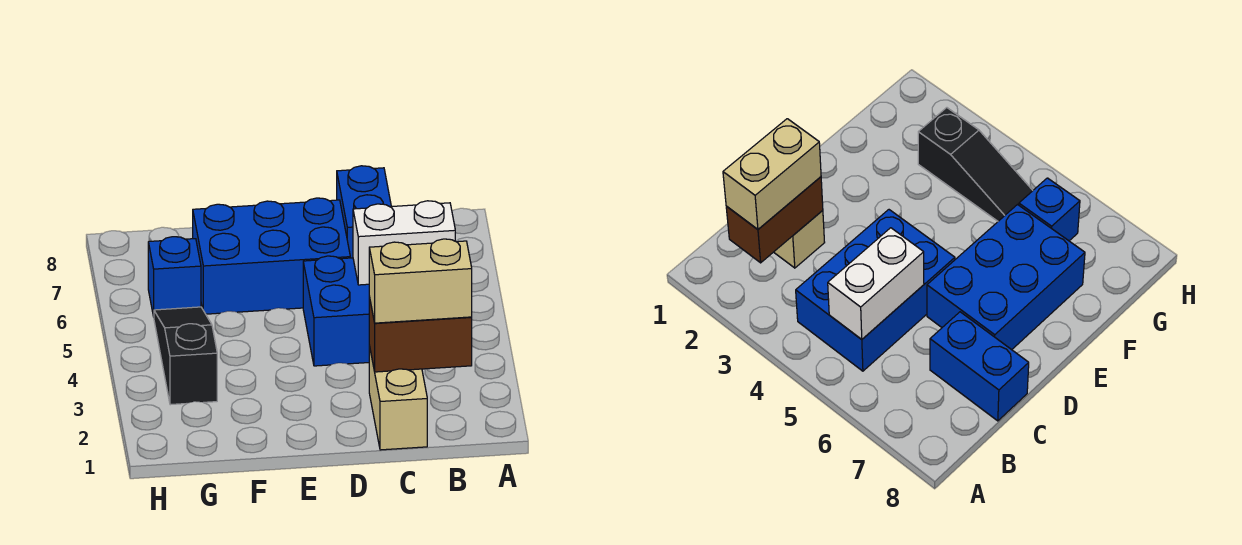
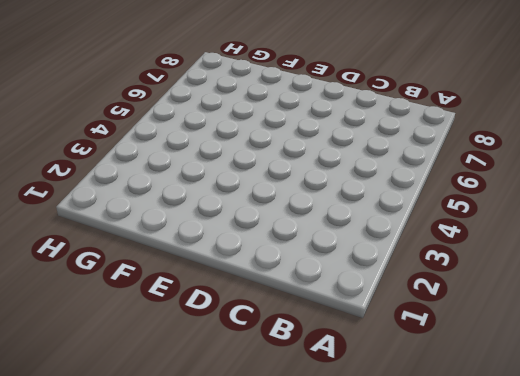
none -> blue brick B4:D5 level 1
none -> tan brick C1:C2 level 1

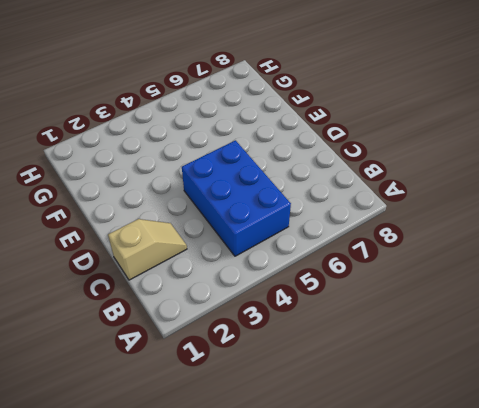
tan slope C1:C2 level 1 top 1 -> tan brick C1:C2 level 1
none -> blue brick C7:C8 level 1
none -> blue brick D6:F7 level 1

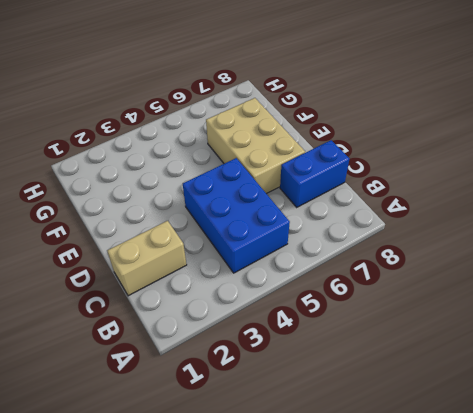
tan brick D6:F7 level 1 -> blue brick D6:F7 level 1
none -> black slope G3:G5 level 1 top 3
none -> blue brick G6 level 1

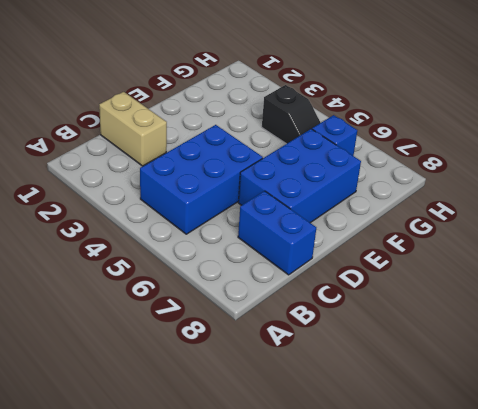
black slope G4:G5 level 1 top 4 -> black slope G3:G5 level 1 top 3
none -> brown brick B2:C2 level 2
none -> white brick B5:C5 level 2

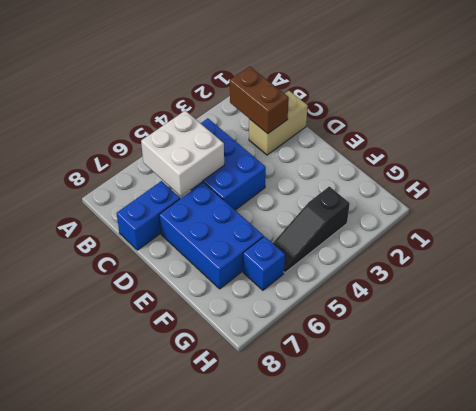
white brick B5:C6 level 2 -> white brick B5:C5 level 2
none -> tan brick B2:C2 level 3

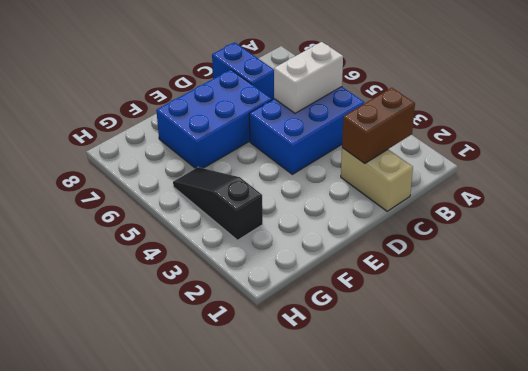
none -> blue brick G6 level 1
none -> tan brick B2:C2 level 3

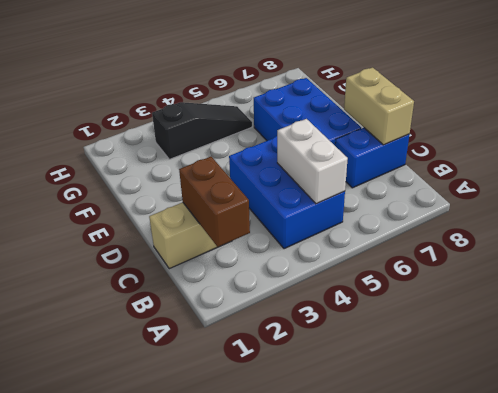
tan brick C8:D8 level 2 -> tan brick B2:C2 level 3
none -> blue brick G6 level 1

